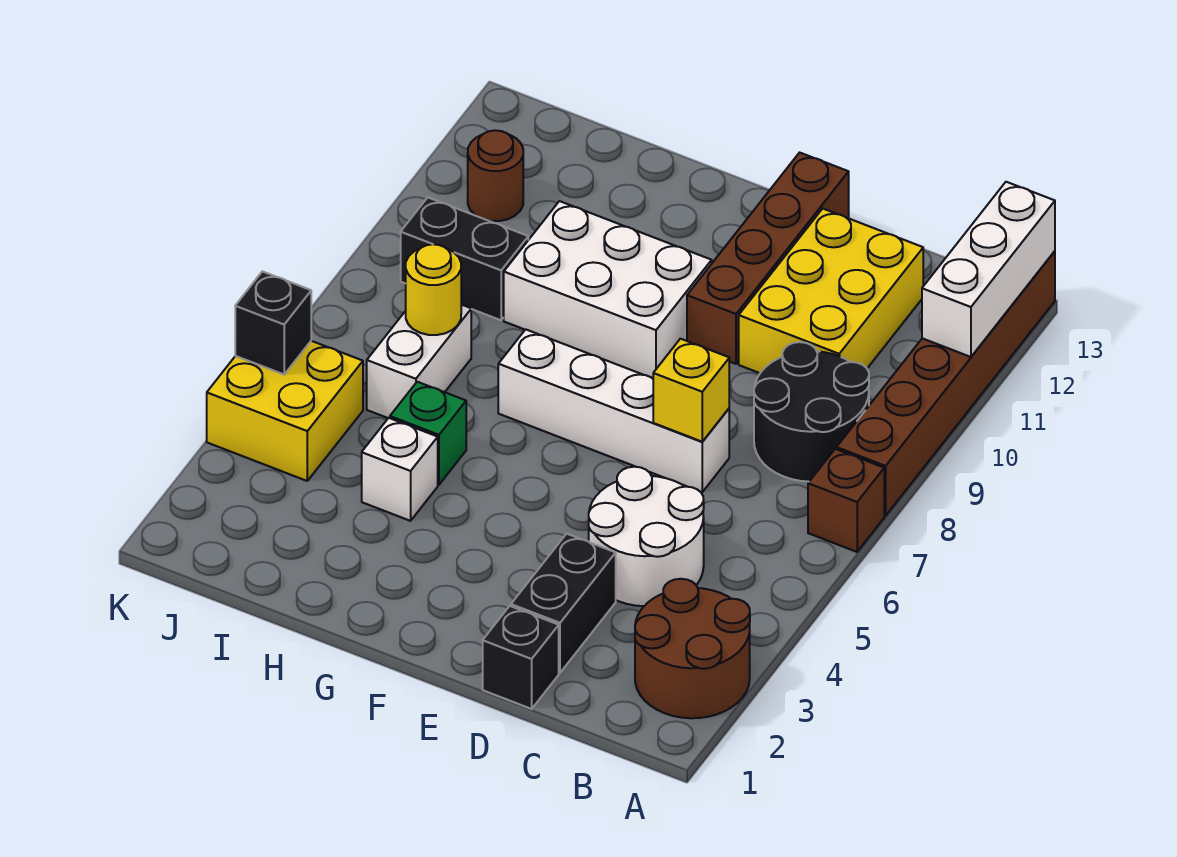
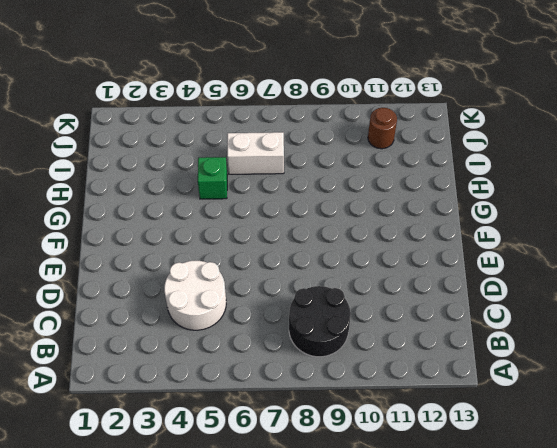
none -> brown round brick A2:B3 level 1
none -> brown brick A7 level 1
none -> brown brick A8:A13 level 1

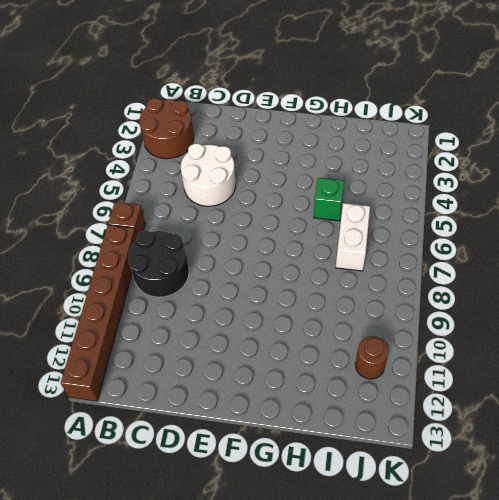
none -> yellow brick C10:D12 level 1
none -> black brick D1 level 1
none -> black brick D2:D3 level 1

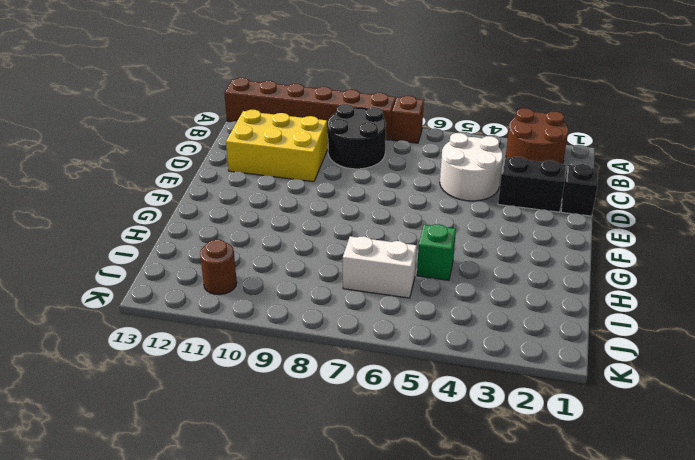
none -> white brick D7:G7 level 1
none -> brown brick E10:E13 level 1
none -> white brick F9:H10 level 1

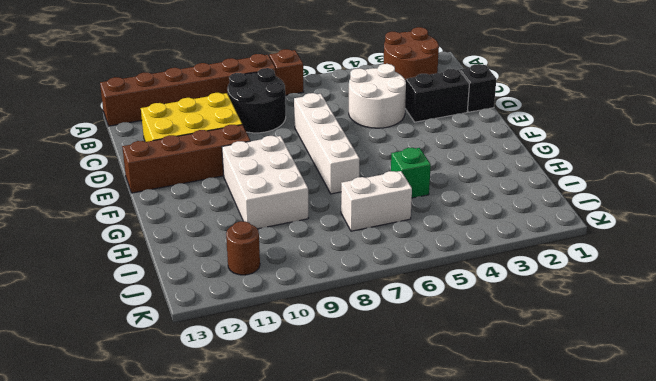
none -> white brick H4 level 1
none -> black brick I9:J9 level 1
none -> yellow brick J4:K5 level 1

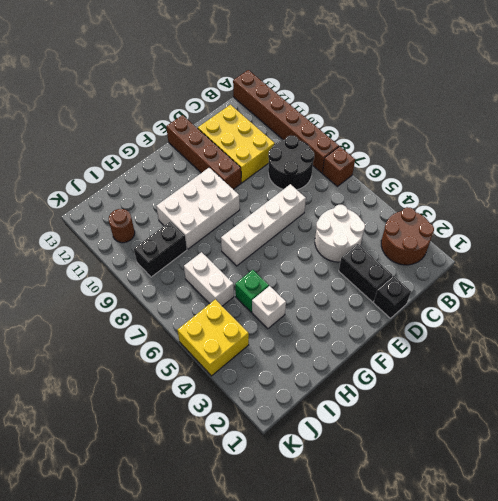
none -> white brick A11:A13 level 2
none -> yellow brick D7 level 2
none -> yellow round brick I7 level 2

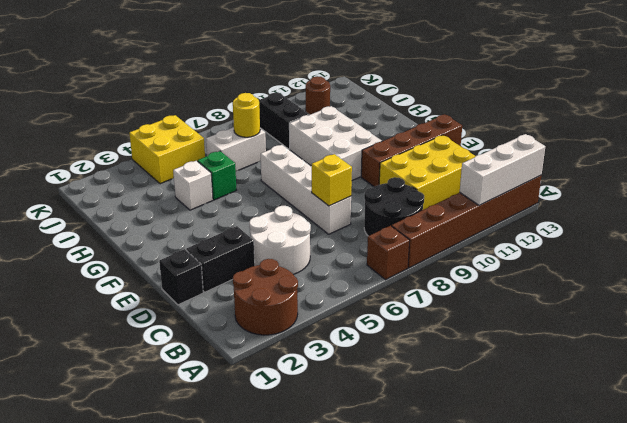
none -> black brick K5 level 2

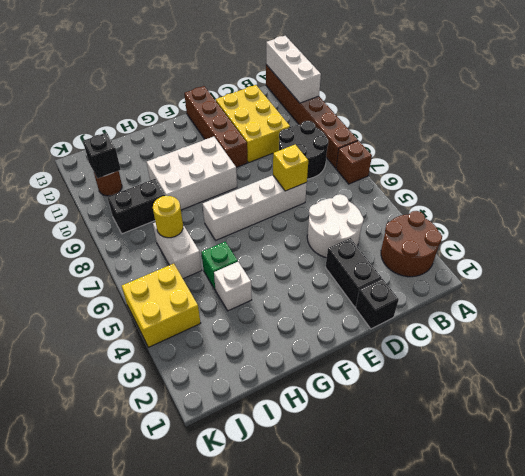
black brick J11 level 2 -> black brick K5 level 2

